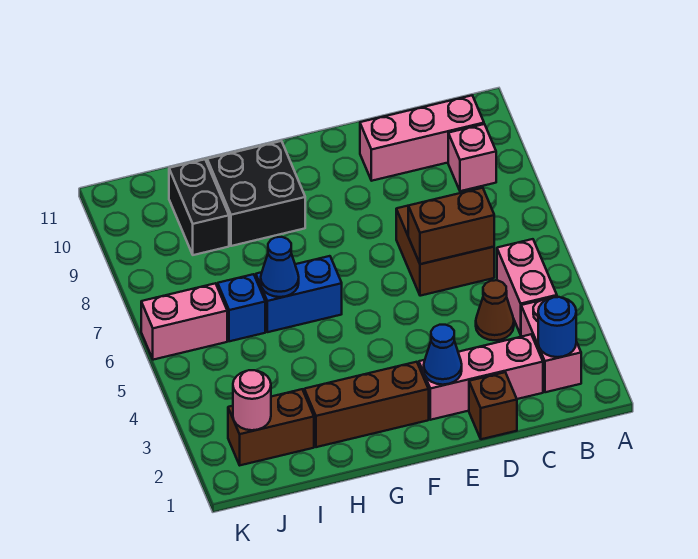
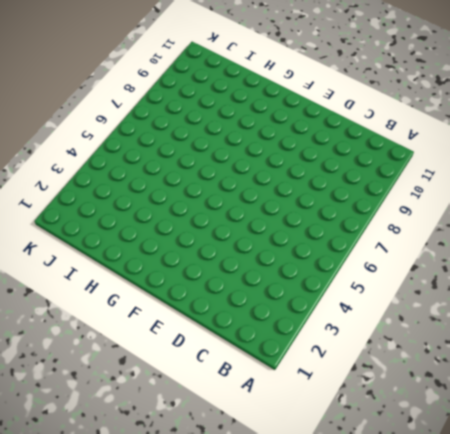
none -> pink brick B2:B3 level 1
none -> pink brick B4:B5 level 1
none -> pink brick B9 level 1

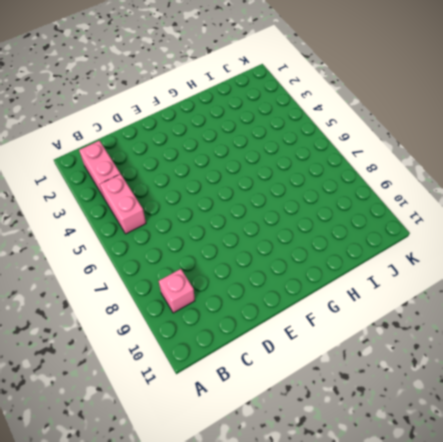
none -> pink brick B10:D10 level 1
none -> pink brick C2:E2 level 1
none -> brown cone C4 level 1

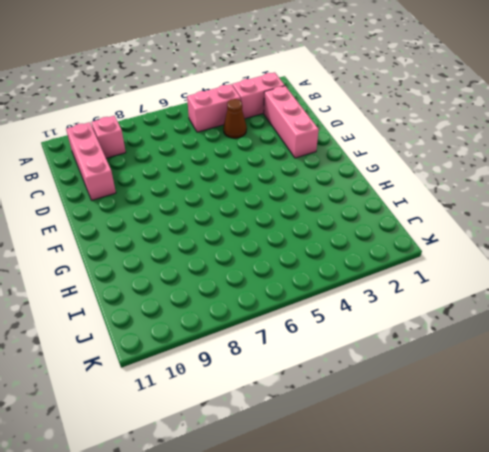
none -> brown brick C6:D7 level 1
none -> brown brick D1 level 1
none -> brown brick F2:H2 level 1

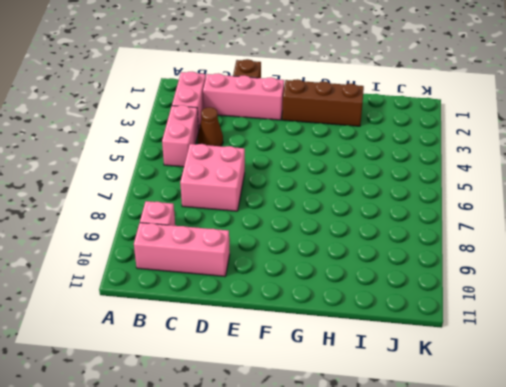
pink brick C6:D7 level 1 -> brown brick C6:D7 level 1
none -> blue brick G6:H6 level 1
none -> black brick G9:H10 level 1
none -> brown brick I2:J2 level 1

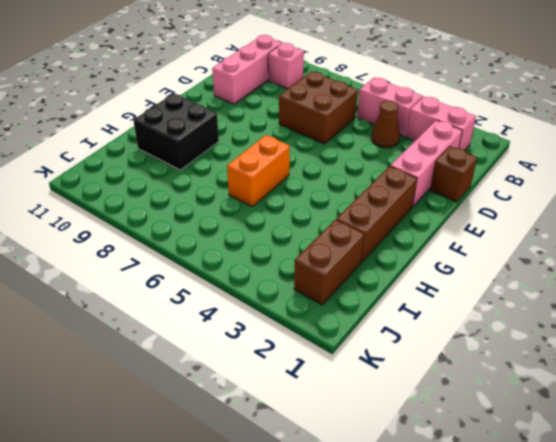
orange brick G6:H6 level 1 -> blue brick G6:H6 level 1
none -> blue brick I6 level 1
none -> black brick I9:I10 level 1
none -> pink brick J6:K6 level 1

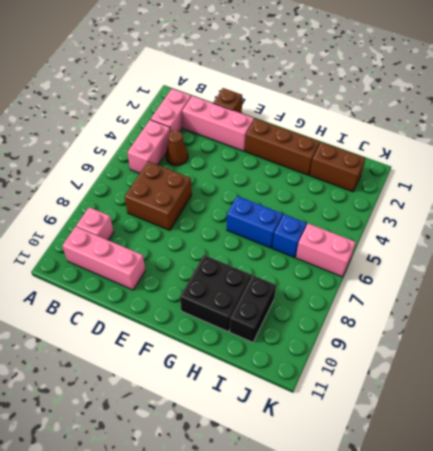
none -> blue round brick B2 level 2
none -> brown brick C6:D6 level 2
none -> blue cone E2 level 2

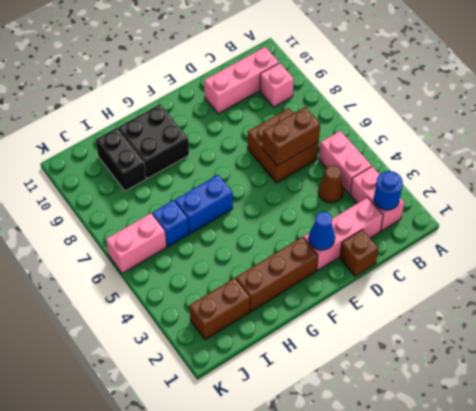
none -> blue cone H6 level 2
none -> pink round brick J2 level 2

